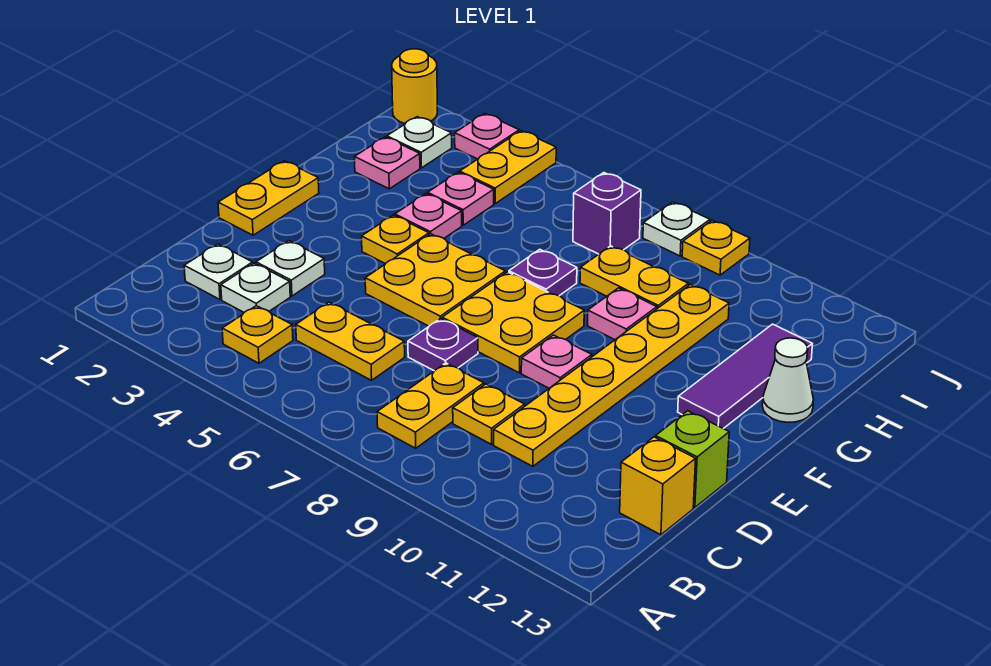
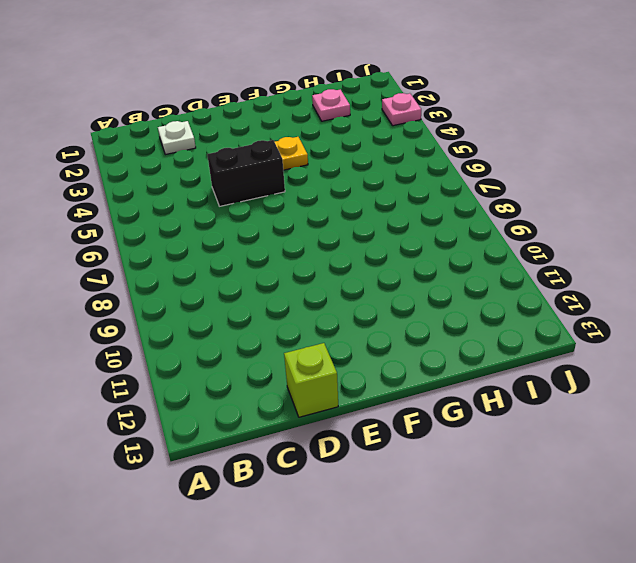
black brick D5:E5 level 1 -> yellow plate E5:F6 level 1
none -> yellow plate B4 level 1
none -> yellow plate B8:C8 level 1
none -> white plate C3 level 1
none -> yellow plate C5:C6 level 1

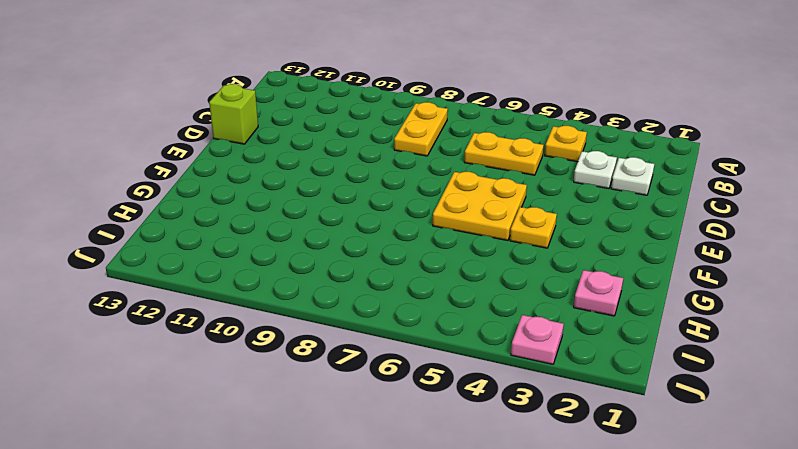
none -> yellow plate C9 level 1
none -> yellow plate C10:H10 level 1
none -> yellow brick C13 level 1
none -> white plate D3 level 1

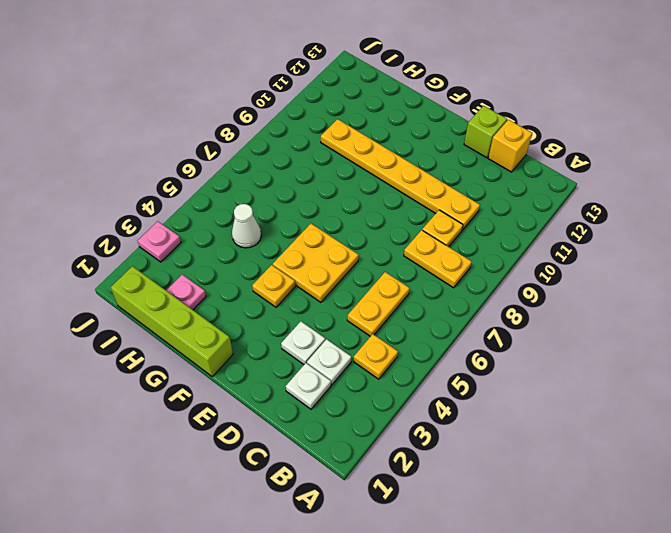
lime brick F1:I1 level 1 -> yellow plate E1:F1 level 1
white cone H5 level 1 -> white cone G13 level 1
none -> purple plate D7 level 1
none -> yellow plate E7:F8 level 1
none -> pink plate E9 level 1
none -> purple tile F12:H12 level 1

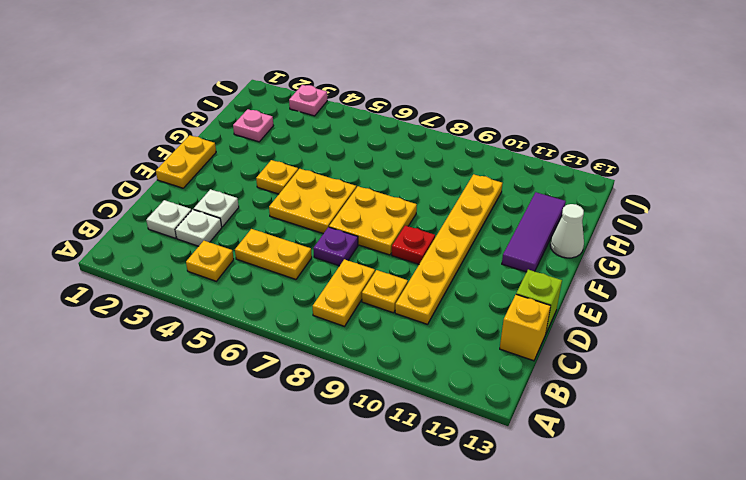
red plate E9 level 1 -> pink plate E9 level 1
none -> pink plate G4 level 1
none -> purple plate G7 level 1
none -> pink plate G9 level 1
none -> pink plate H4 level 1

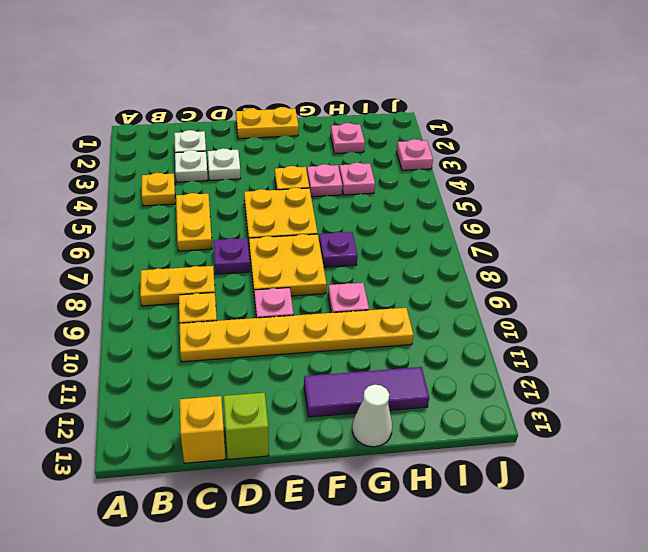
none -> yellow plate H8:H9 level 1
none -> white plate I2 level 1
none -> yellow plate I4:J4 level 1
none -> purple brick I7 level 1

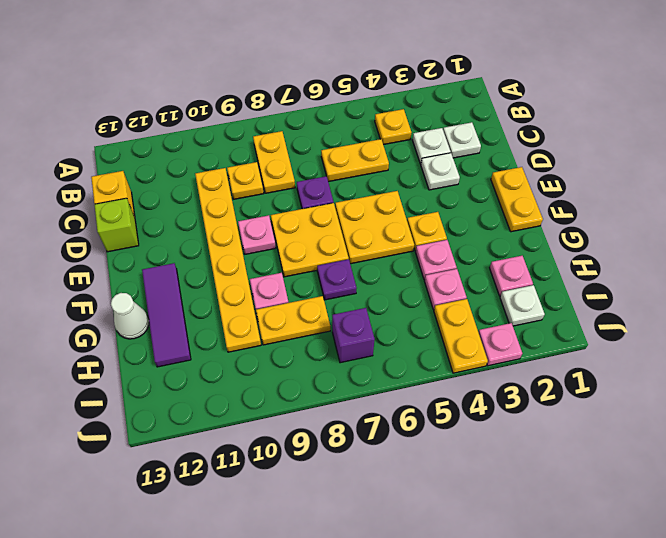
none -> yellow round brick J1 level 1
none -> white plate J8 level 1
none -> yellow plate J9 level 1

